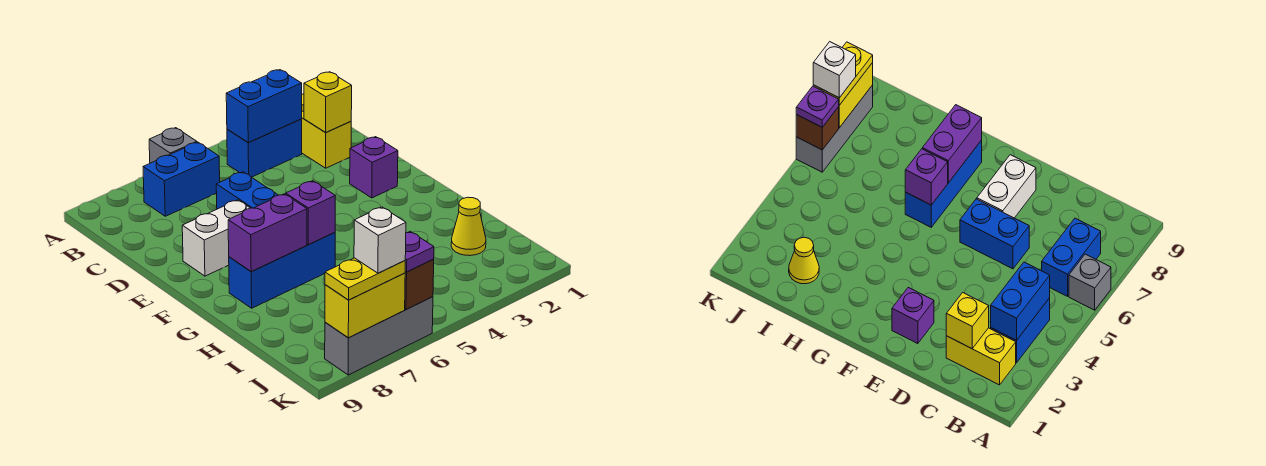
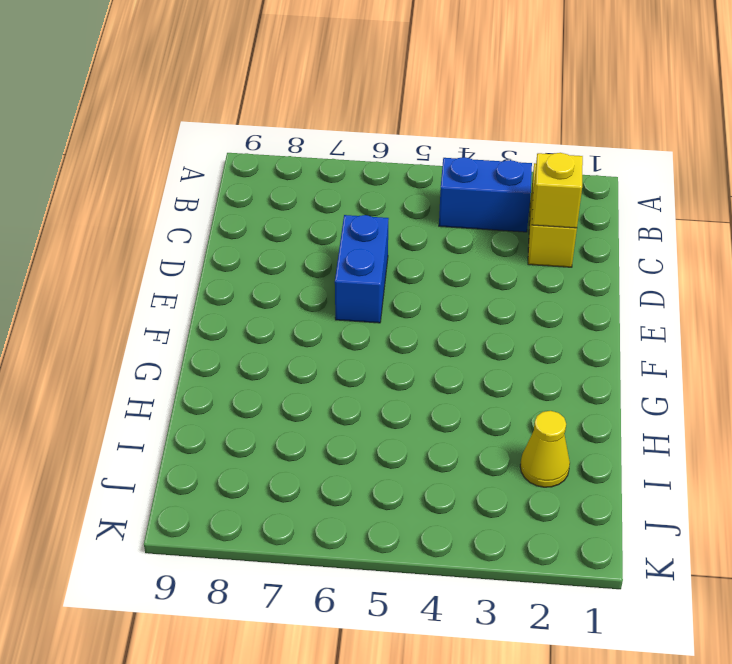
none -> grey brick A6 level 1
none -> blue brick B6:B7 level 1
none -> purple brick E2 level 1

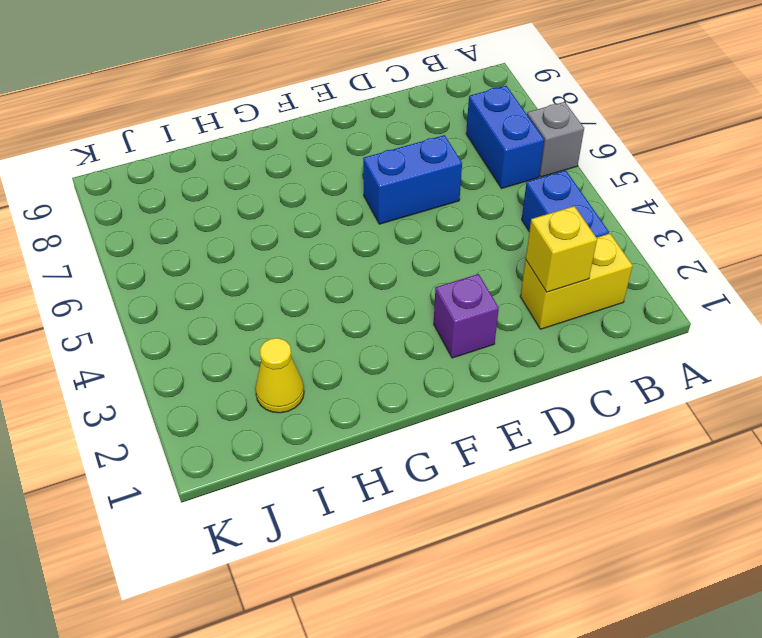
none -> white brick E7:E8 level 1
none -> blue brick G6:G8 level 1
none -> grey brick K6:K8 level 1

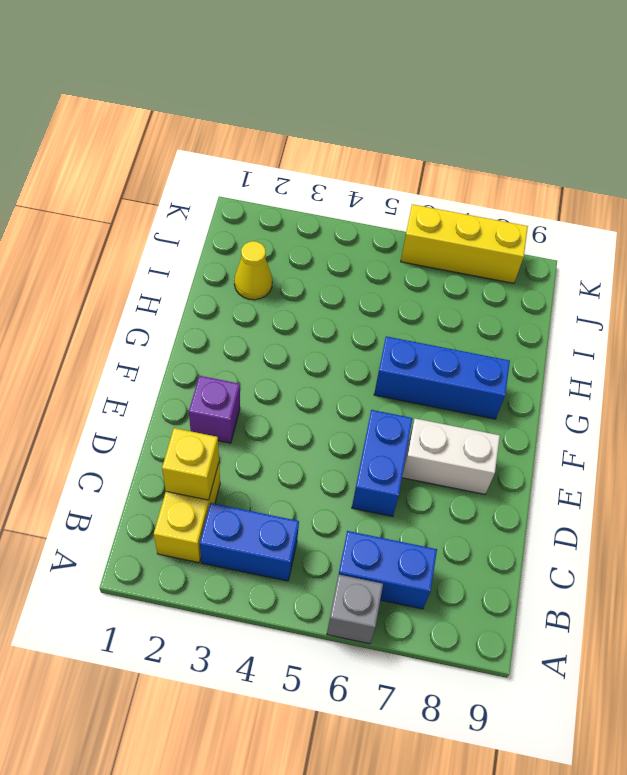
yellow brick K6:K8 level 1 -> grey brick K6:K8 level 1
none -> blue brick B3:B4 level 2
none -> purple brick G6 level 2
none -> purple brick G7:G8 level 2

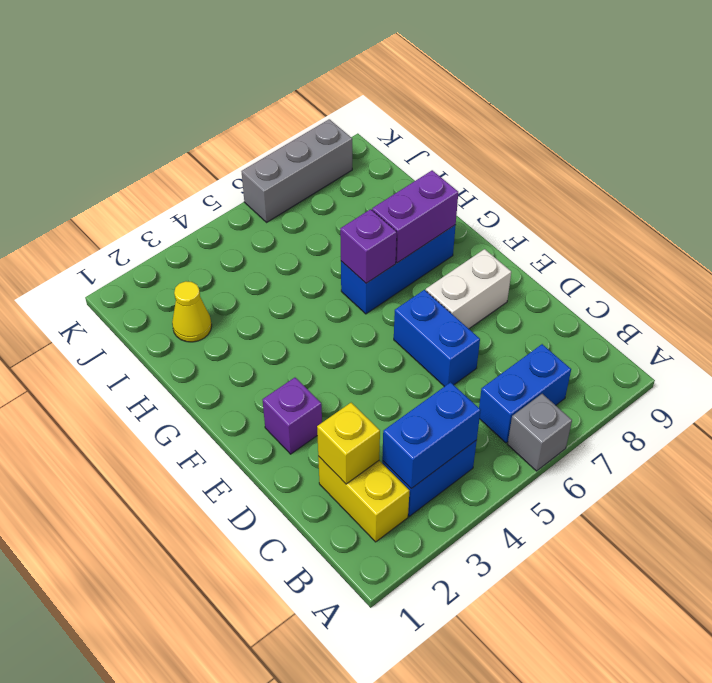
none -> brown brick K6 level 2
none -> yellow brick K7:K8 level 2
none -> purple plate K6 level 3

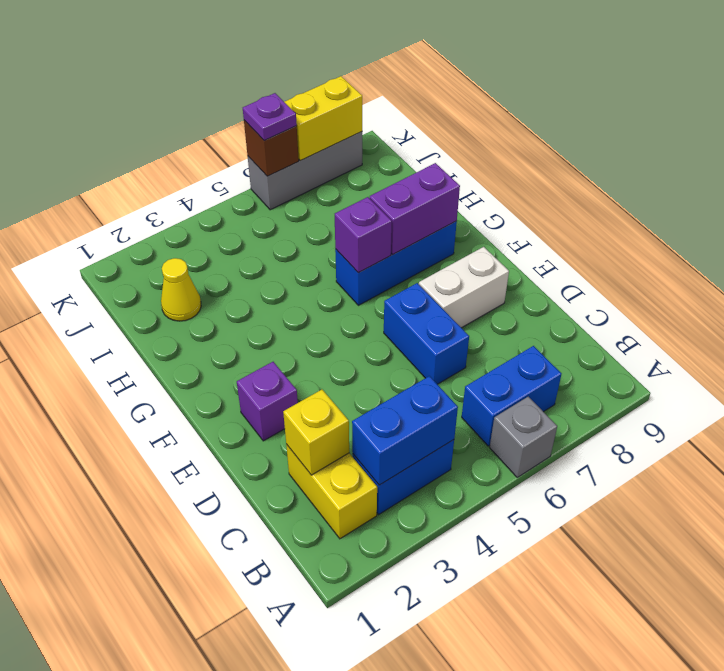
none -> yellow plate K7:K8 level 3
none -> white brick K7 level 4

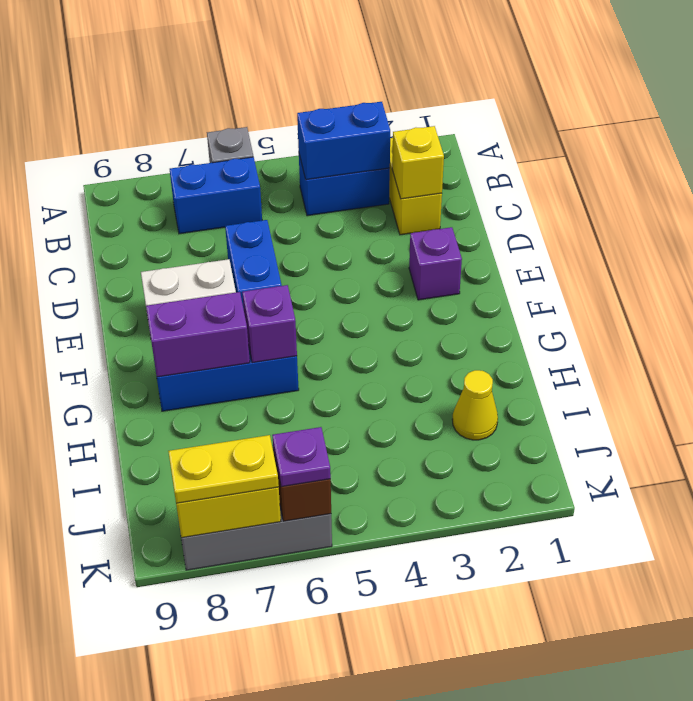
none -> white brick K7 level 4

